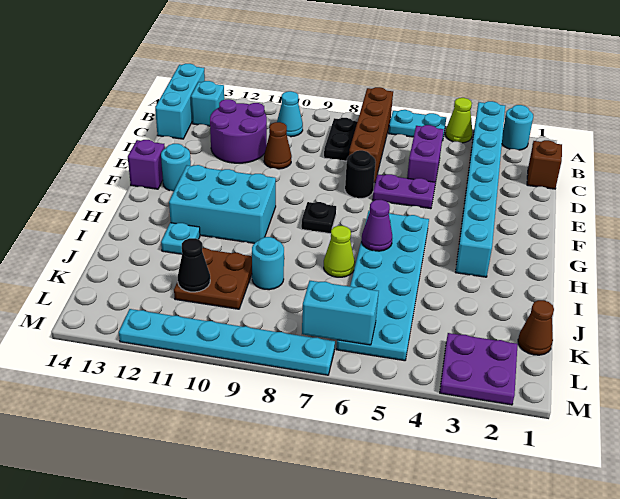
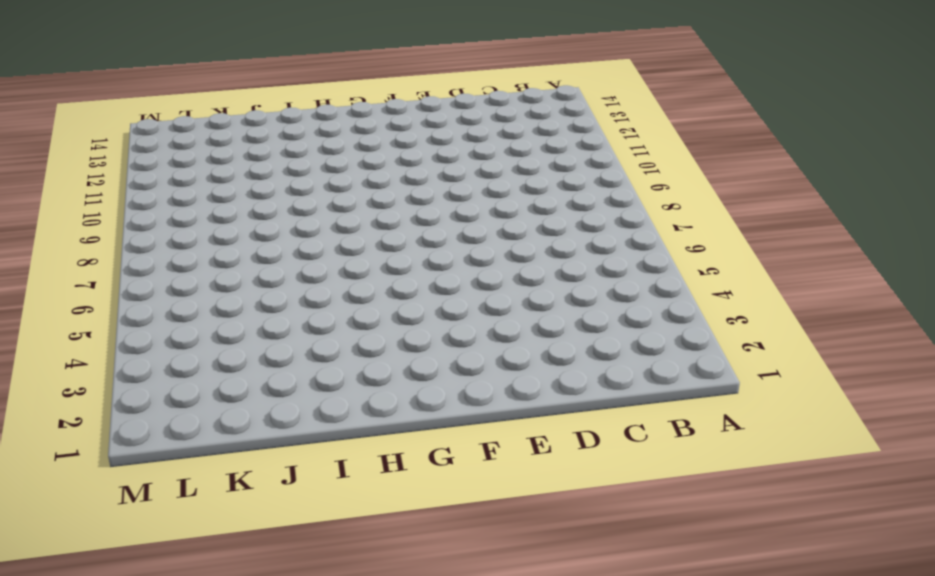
none -> cyan round brick A2 level 1
none -> cyan brick A3:H3 level 1
none -> lime cone A4 level 1
none -> cyan plate A5:A6 level 1

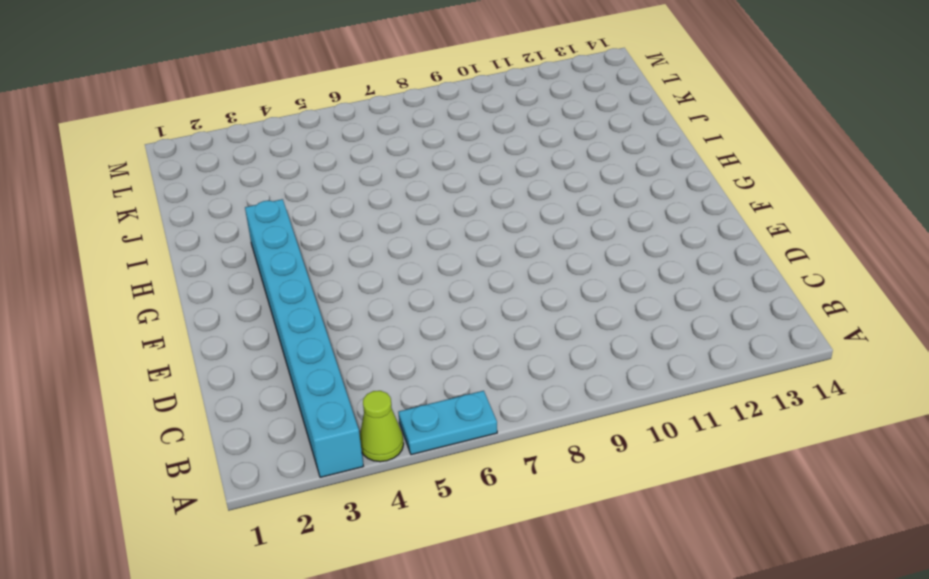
none -> cyan round brick A2 level 1
none -> brown brick A7:D7 level 1
none -> cyan brick A14:C14 level 1
none -> black plate B8:C8 level 1

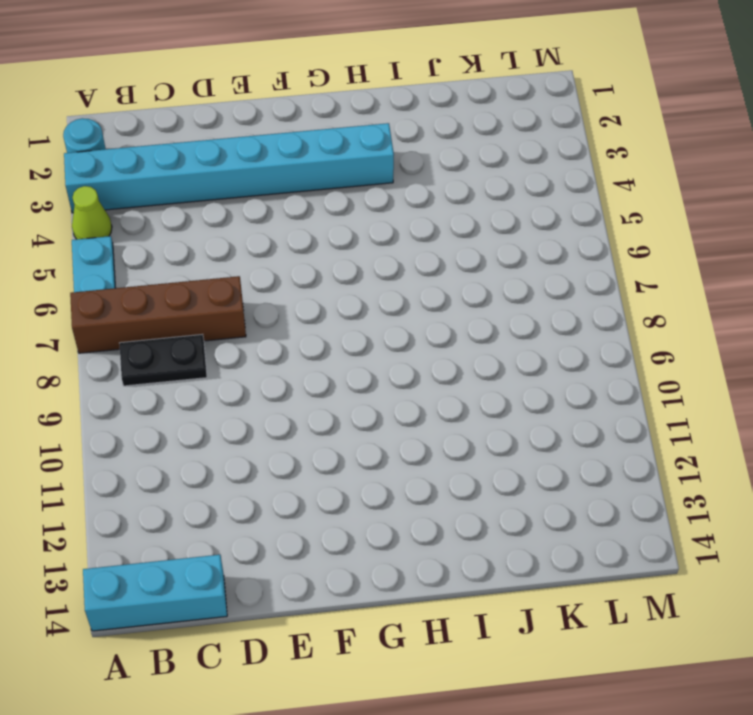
none -> cyan cone B10 level 1
none -> cyan brick B13 level 1
none -> brown brick C1 level 1
none -> purple brick C5:D5 level 1

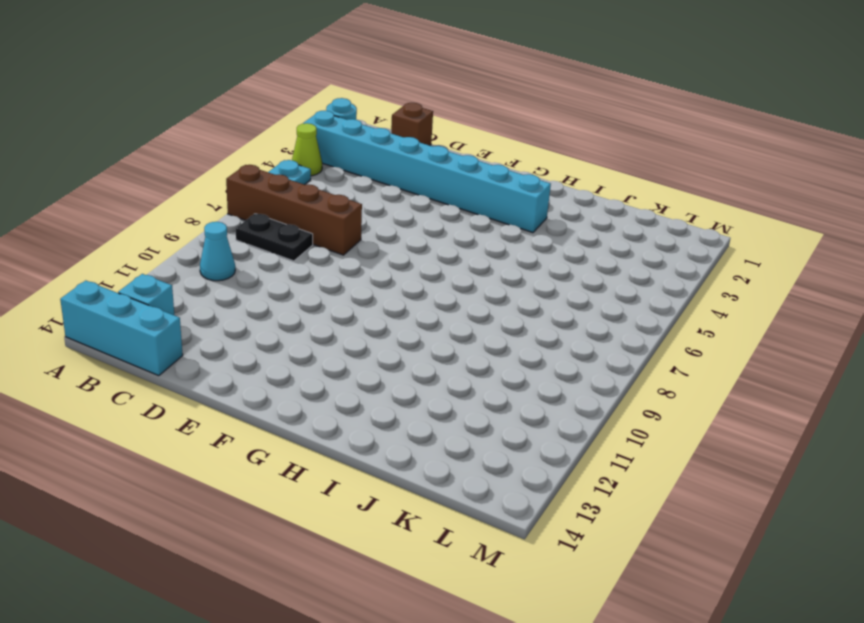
none -> purple brick C5:D5 level 1
none -> purple round brick C11:D12 level 1
none -> brown cone D10 level 1
none -> purple plate E5:E6 level 1

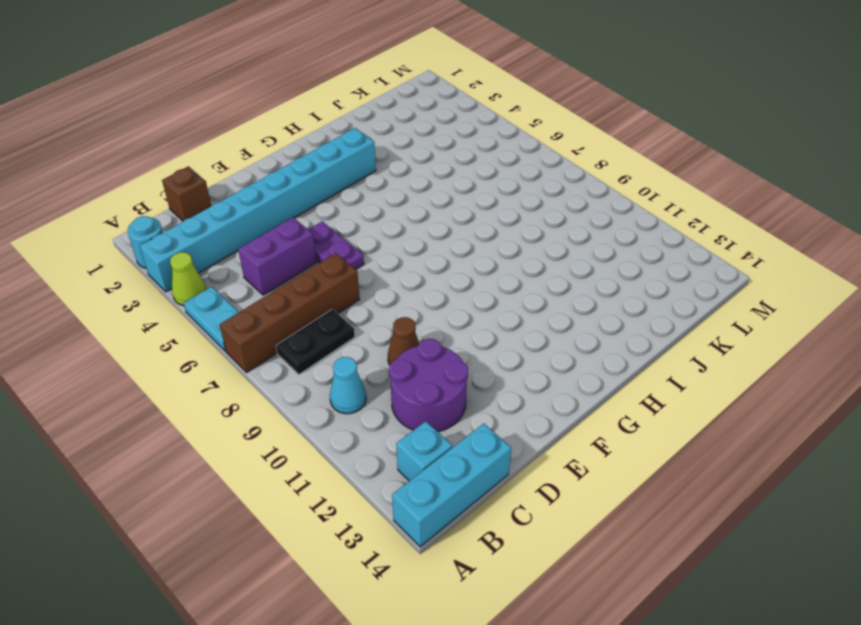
none -> black round brick E7 level 1
none -> cyan round brick F13 level 1
none -> purple brick F14 level 1
none -> cyan plate G5:L6 level 1

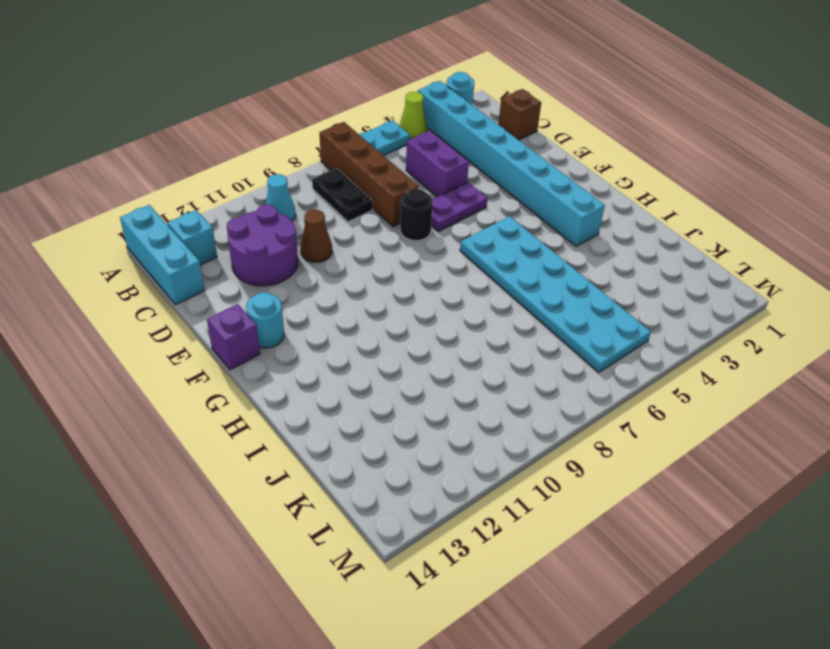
none -> black plate G8 level 1
none -> cyan brick G10:H12 level 1
none -> lime cone I7 level 1
none -> cyan plate I12 level 1

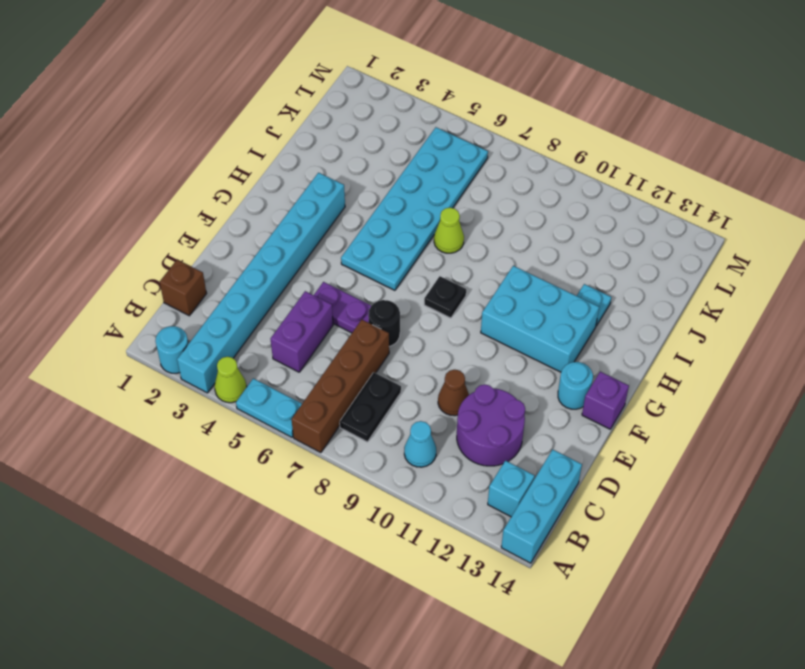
none -> cyan round brick J9 level 1
none -> brown plate J10:K11 level 1
none -> brown cone K1 level 1
none -> purple plate L2:M3 level 1

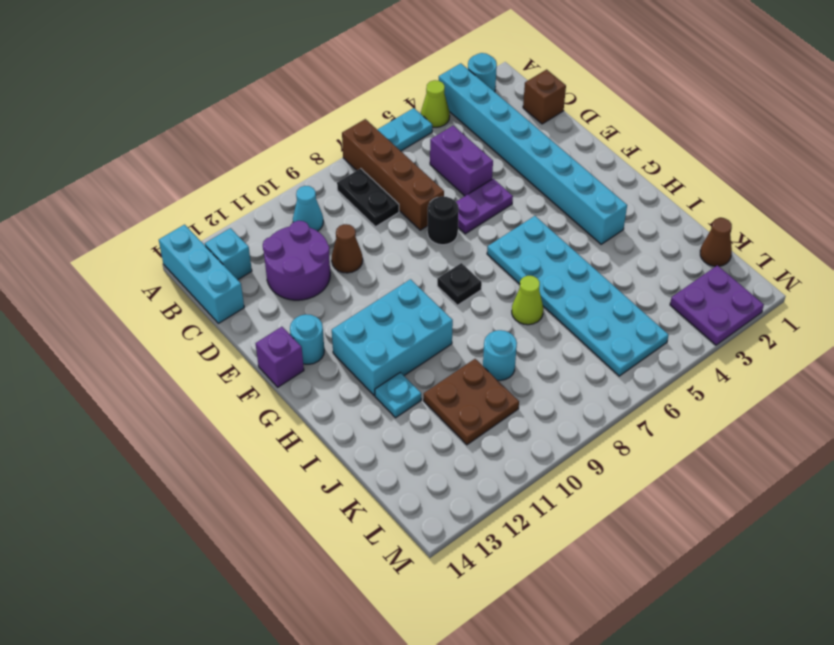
none -> cyan plate M7:M12 level 1
none -> purple cone H6 level 2
none -> black cone K11 level 2
none -> cyan brick L6:L7 level 2

